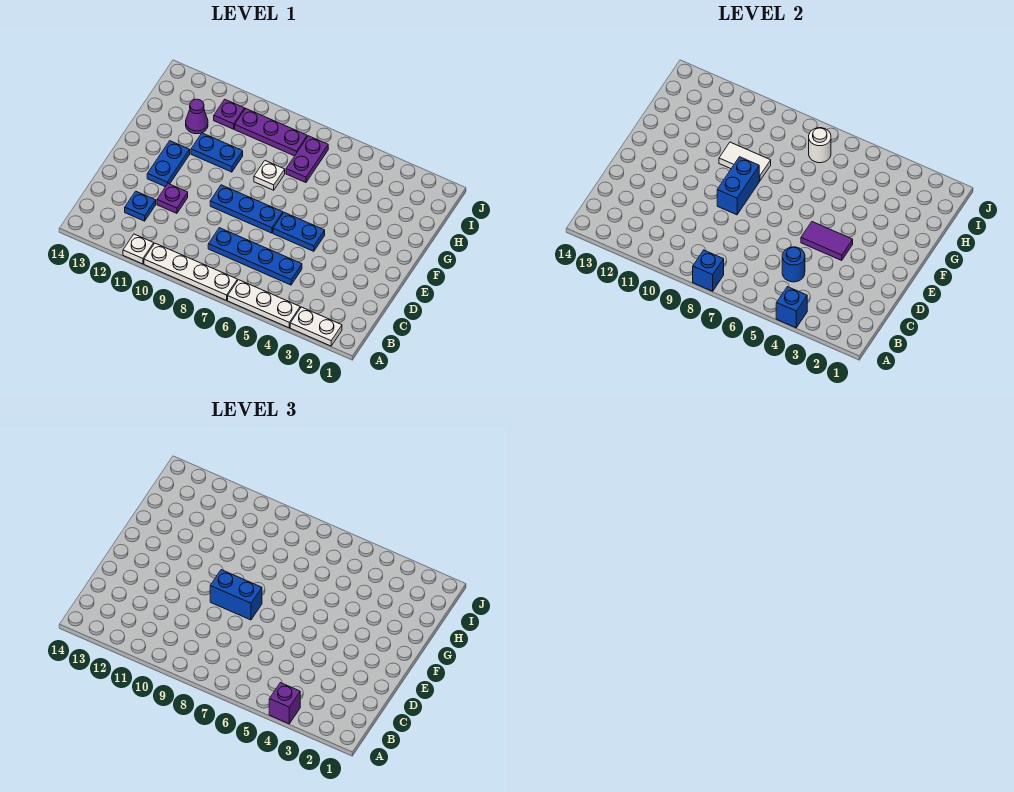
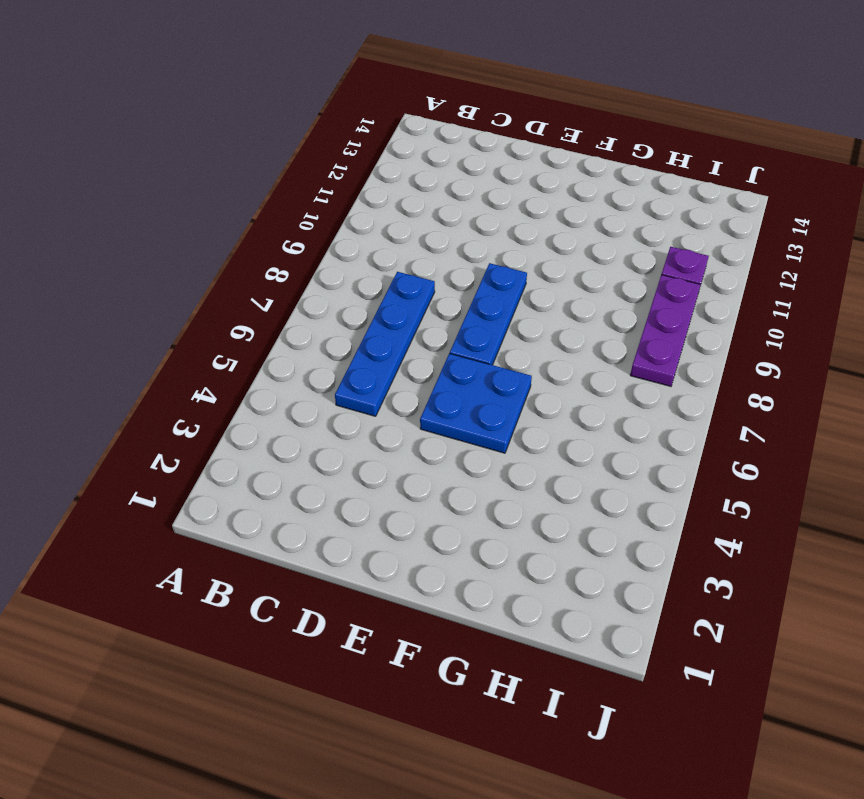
blue plate E5:F6 level 1 -> blue plate E5:E6 level 1
none -> white plate A2:A3 level 1
none -> white plate A4:A6 level 1
none -> white plate A7:A10 level 1

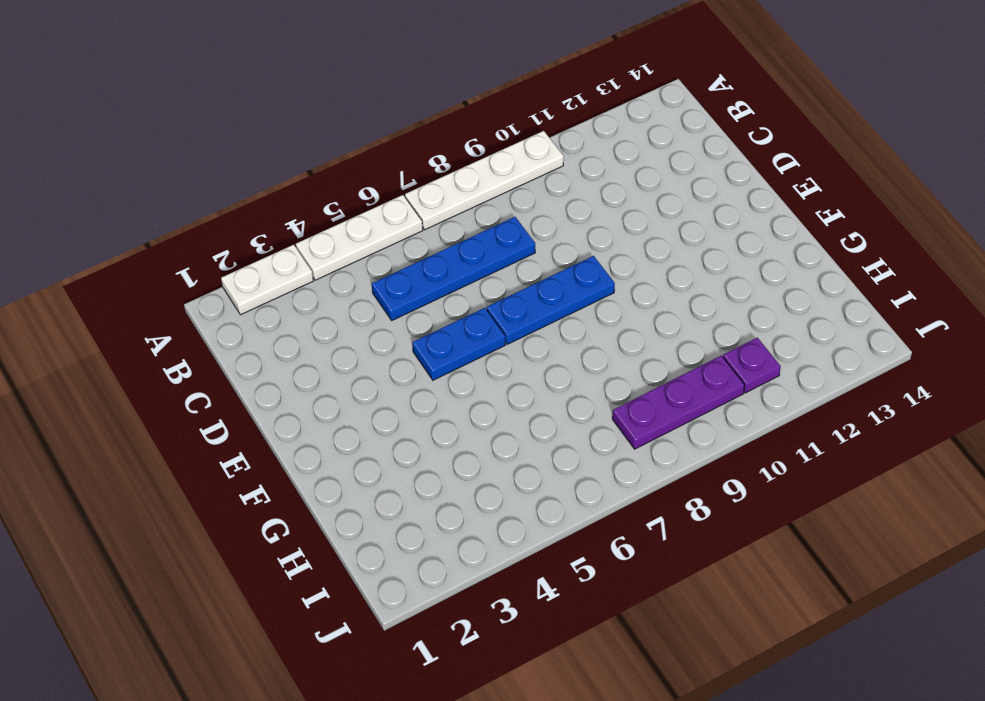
none -> white plate A11 level 1
none -> blue plate C12 level 1
none -> purple plate D11 level 1

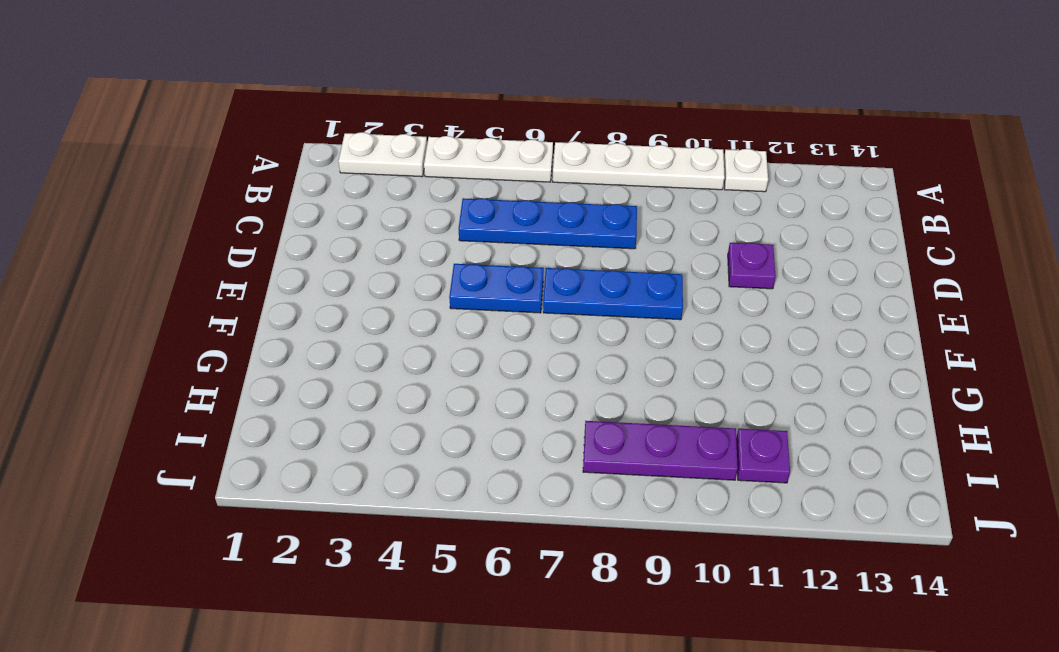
none -> blue plate C12 level 1
none -> blue plate E12:F12 level 1
none -> white plate G8 level 1

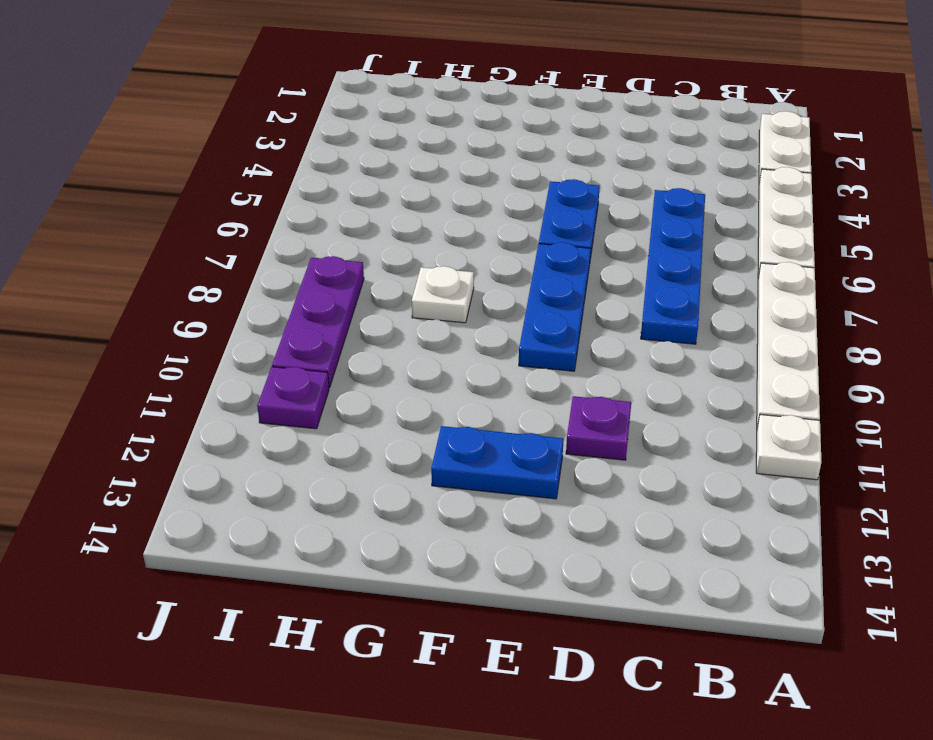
none -> blue plate C12 level 1
none -> blue plate G10:G11 level 1
none -> purple plate H7:I7 level 1

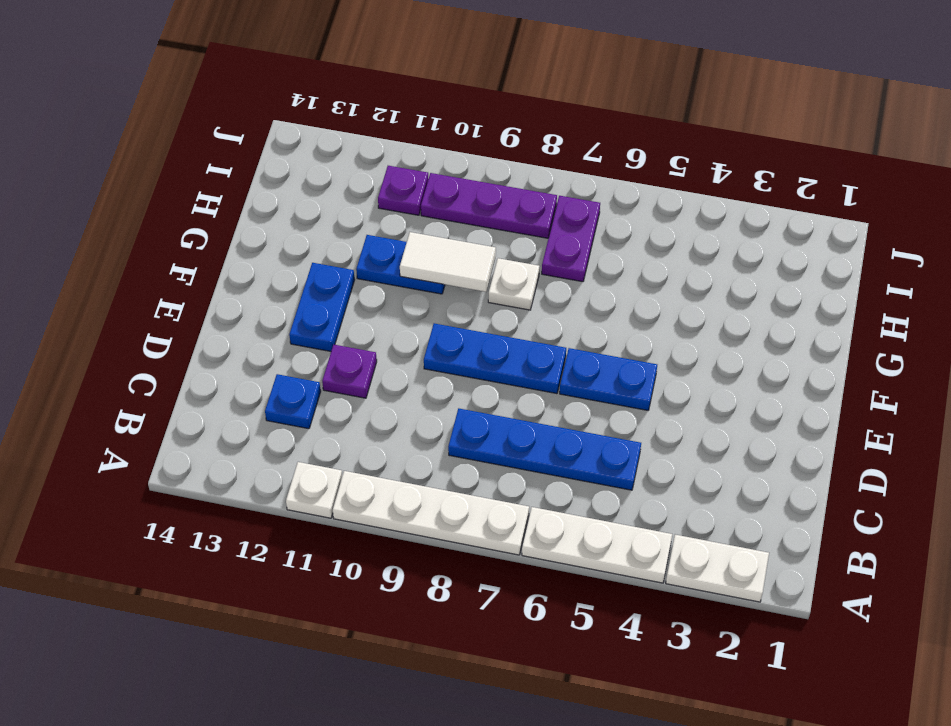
none -> purple cone H12 level 1
none -> blue brick A4 level 2
none -> blue brick A8 level 2

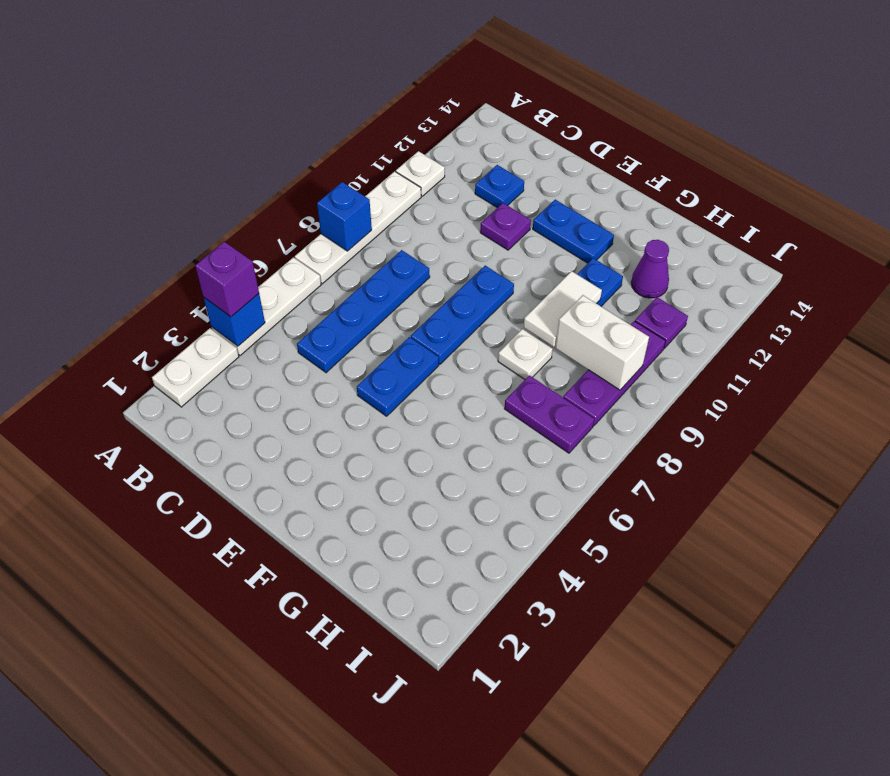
white brick H9:I9 level 2 -> none
none -> blue round brick C5 level 2
none -> purple tile E4:E5 level 2
none -> blue brick E9:F9 level 2

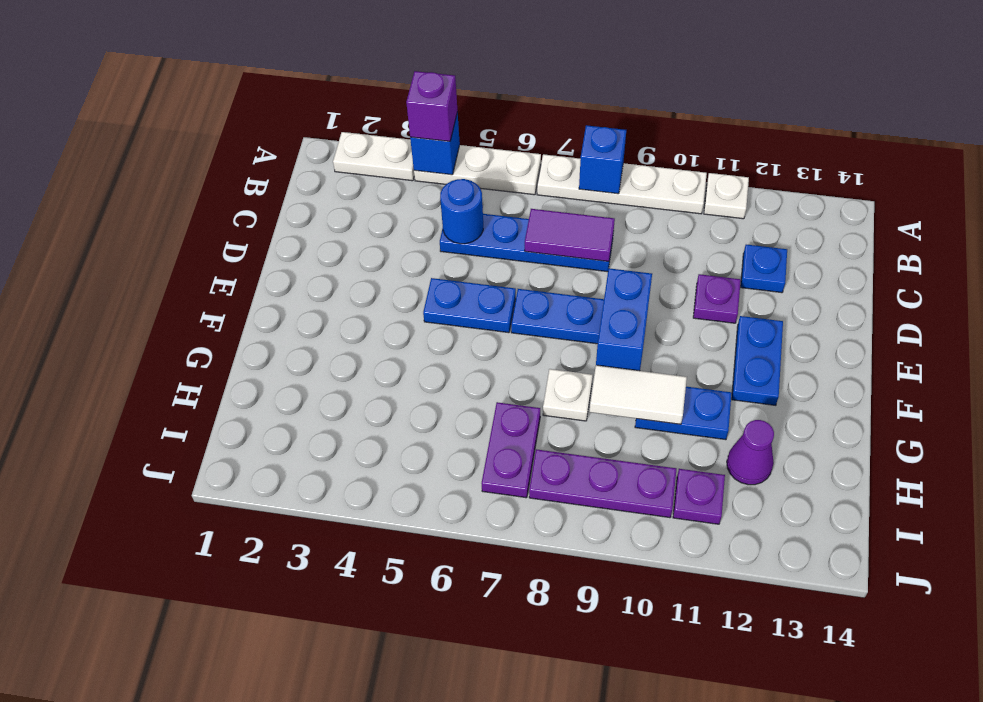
purple tile C7:C8 level 2 -> purple tile E4:E5 level 2
none -> white round brick I7 level 2
none -> blue brick E8:E9 level 3

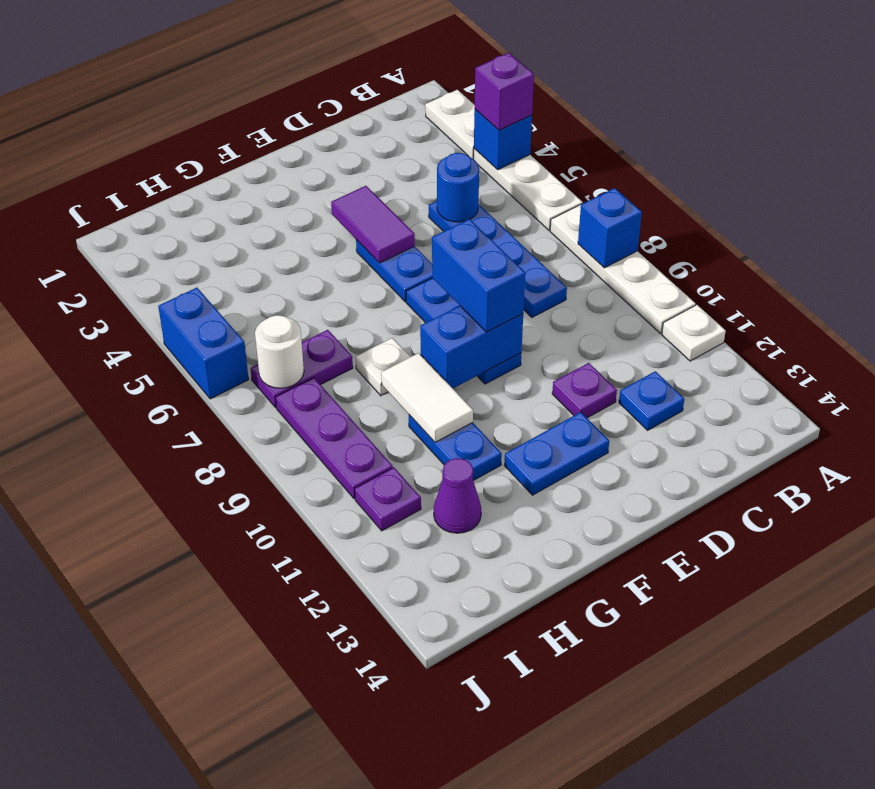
blue brick J5:J6 level 1 -> none

